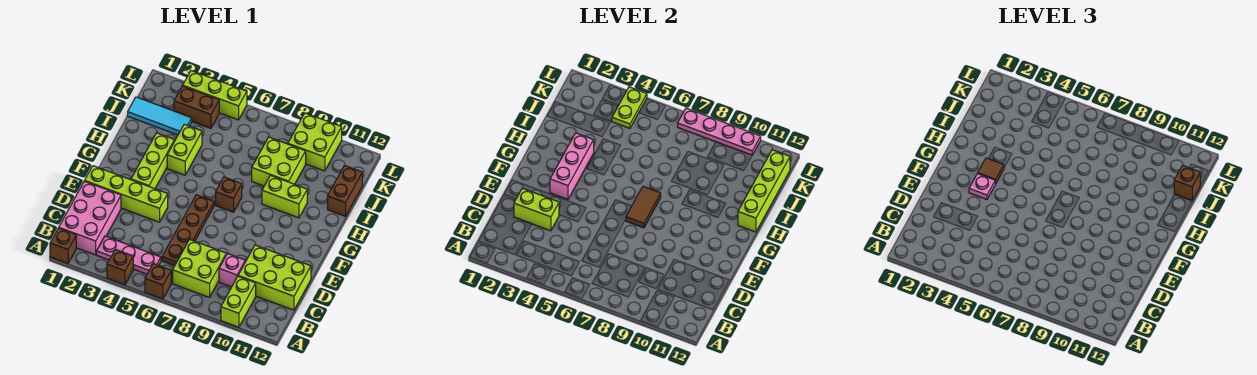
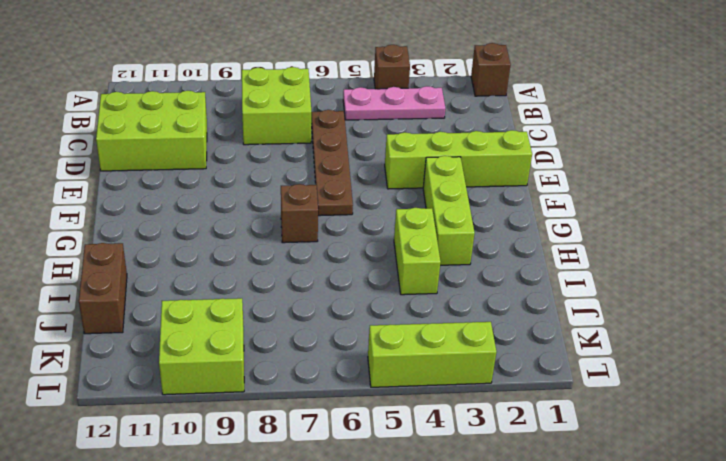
none -> brown brick A6 level 1
none -> lime brick A10:B10 level 1
none -> pink brick B1:D2 level 1
none -> pink brick C9 level 1

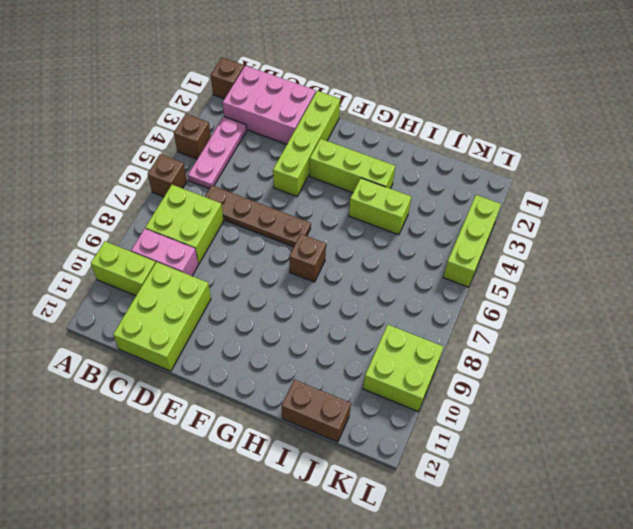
pink brick B9:C9 level 1 -> pink brick C9 level 1
none -> lime brick H9:H10 level 1
none -> lime brick I8:J9 level 1
none -> cyan tile J1:J3 level 1
none -> brown brick K3:K4 level 1

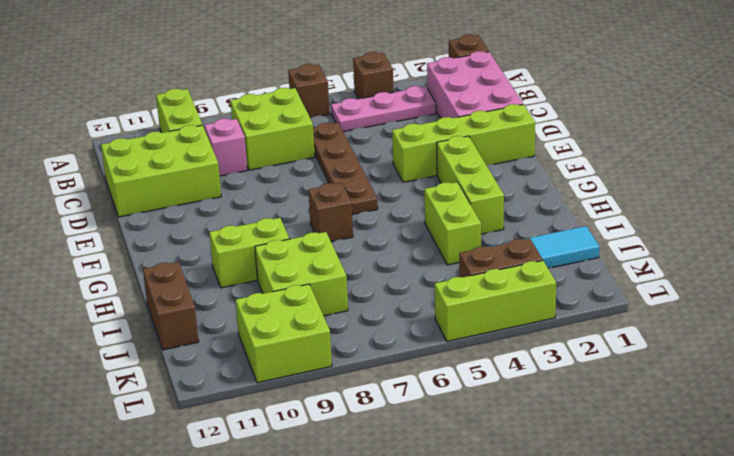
none -> lime brick D2:D3 level 2
none -> pink brick F3:H3 level 2
none -> brown tile F7:G7 level 2
none -> lime brick H12:K12 level 2

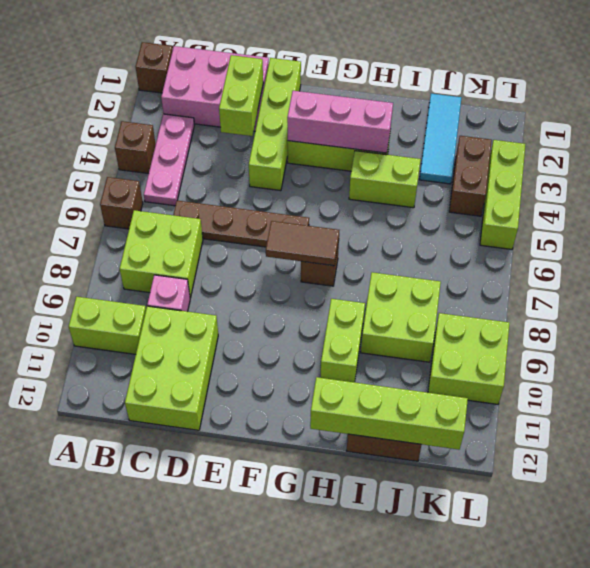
none -> lime plate K4:L4 level 2
none -> pink plate L7:L10 level 2
none -> pink plate F3 level 3
none -> brown tile G3 level 3

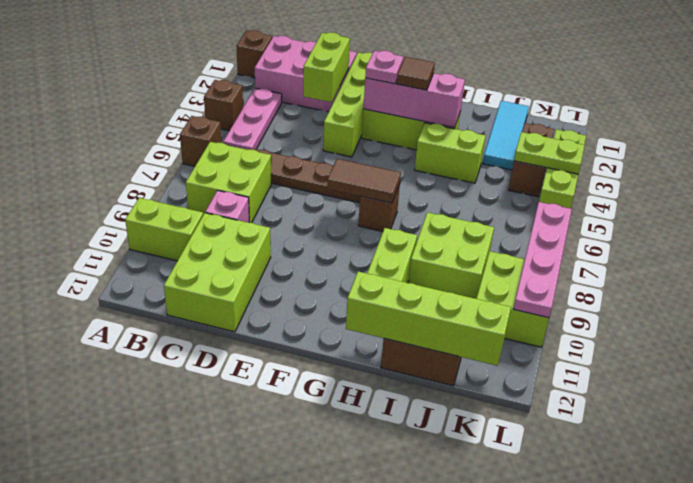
none -> brown brick J12 level 3

